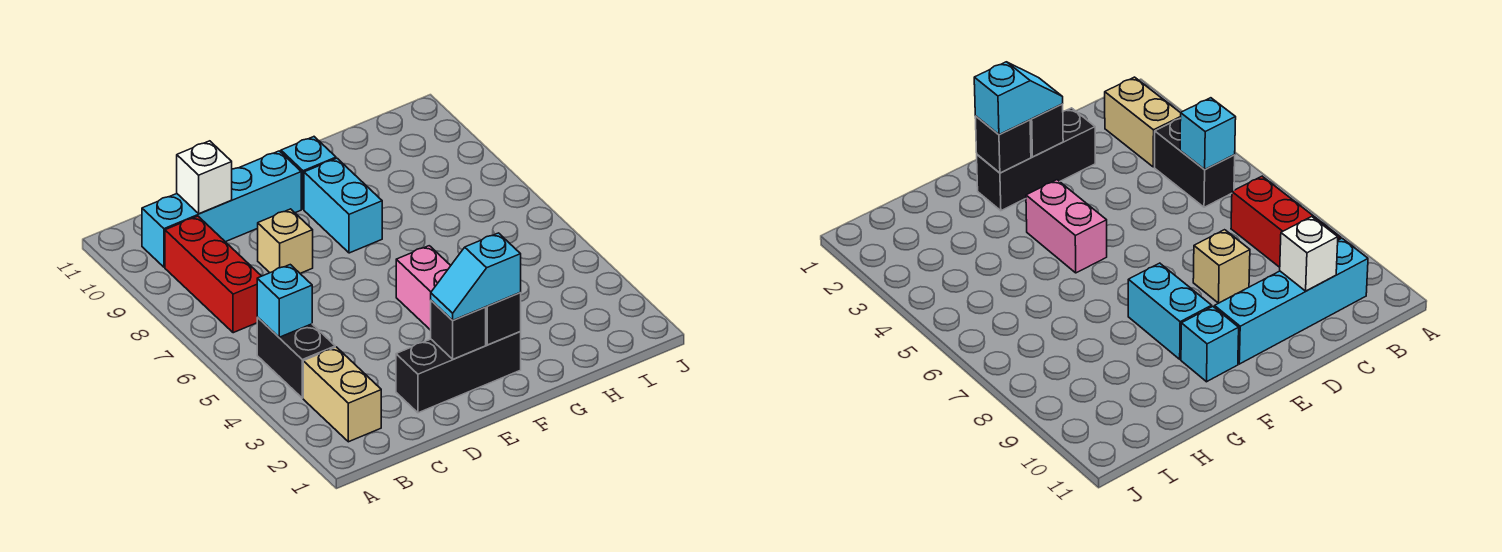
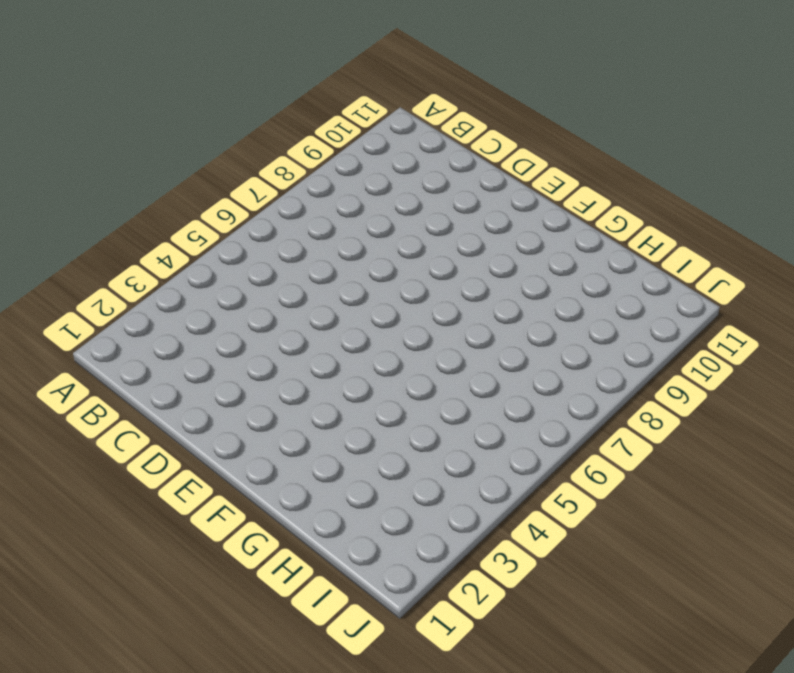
none -> tan brick B2:B3 level 1
none -> black brick B4:B5 level 1
none -> red brick B7:B9 level 1

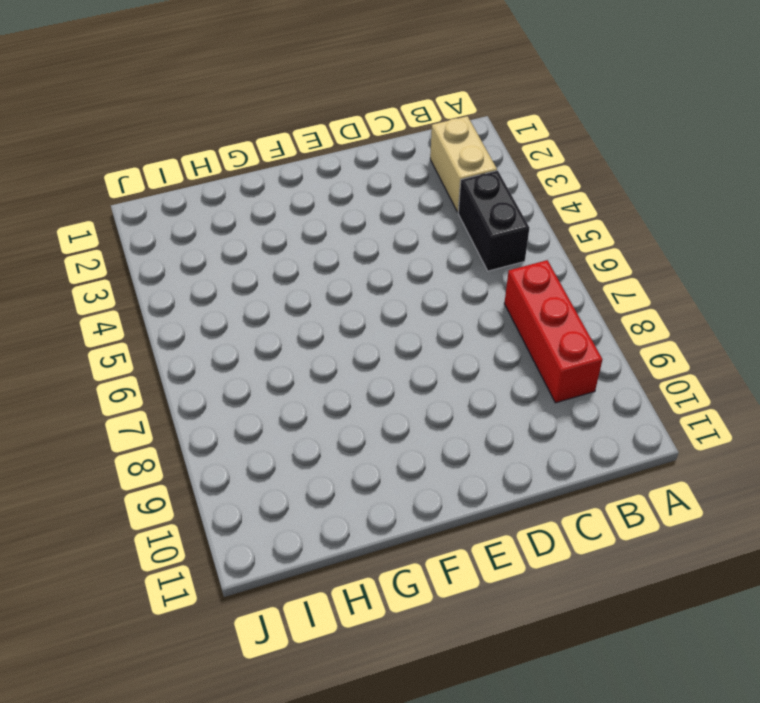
none -> cyan brick B10:E10 level 1
none -> black brick D2:F2 level 1
none -> tan brick D8 level 1

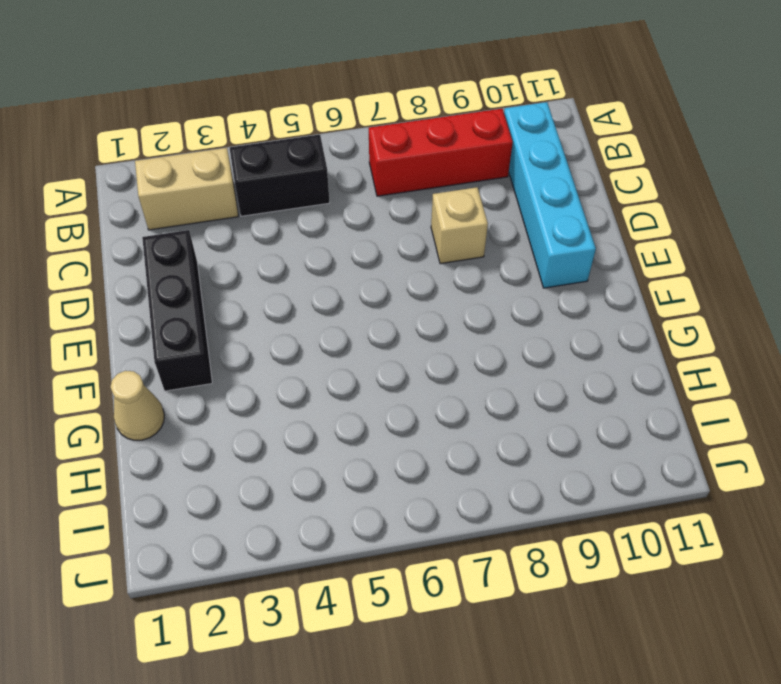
tan cone G1 level 1 -> none
none -> pink brick F4:F5 level 1
none -> cyan brick F8:F9 level 1
none -> cyan brick F10 level 1

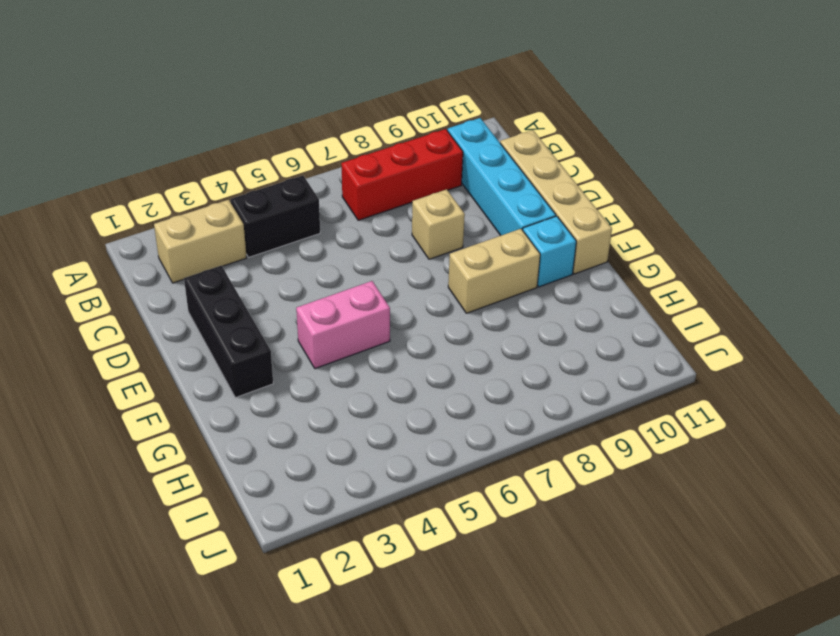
tan brick C11:F11 level 1 -> none
tan brick F8:F9 level 1 -> cyan brick F8:F9 level 1
none -> cyan brick B5 level 2
none -> white brick C10 level 2
none -> black brick E2 level 2

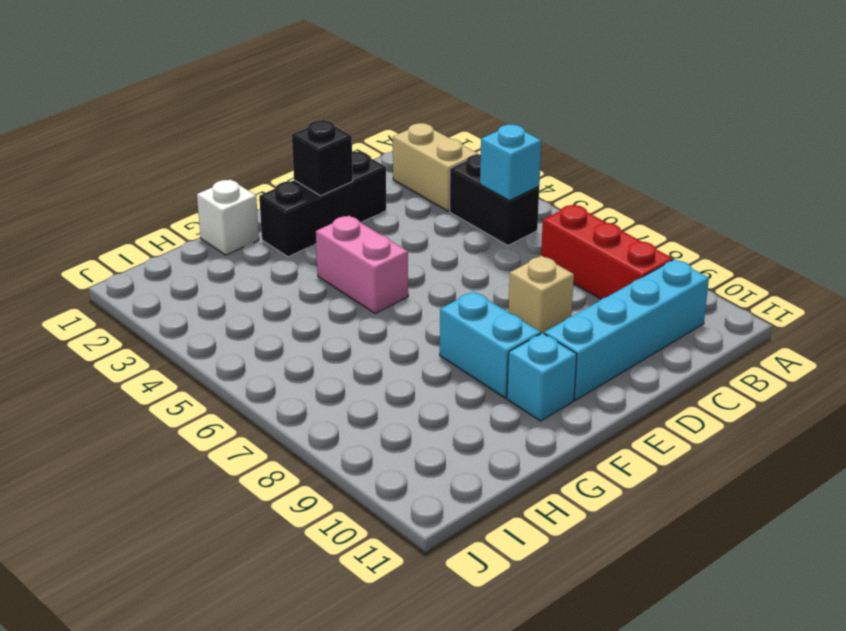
white brick G1 level 1 -> white brick C10 level 2
none -> black brick F2 level 2
none -> cyan slope E2:F2 level 3 top F

